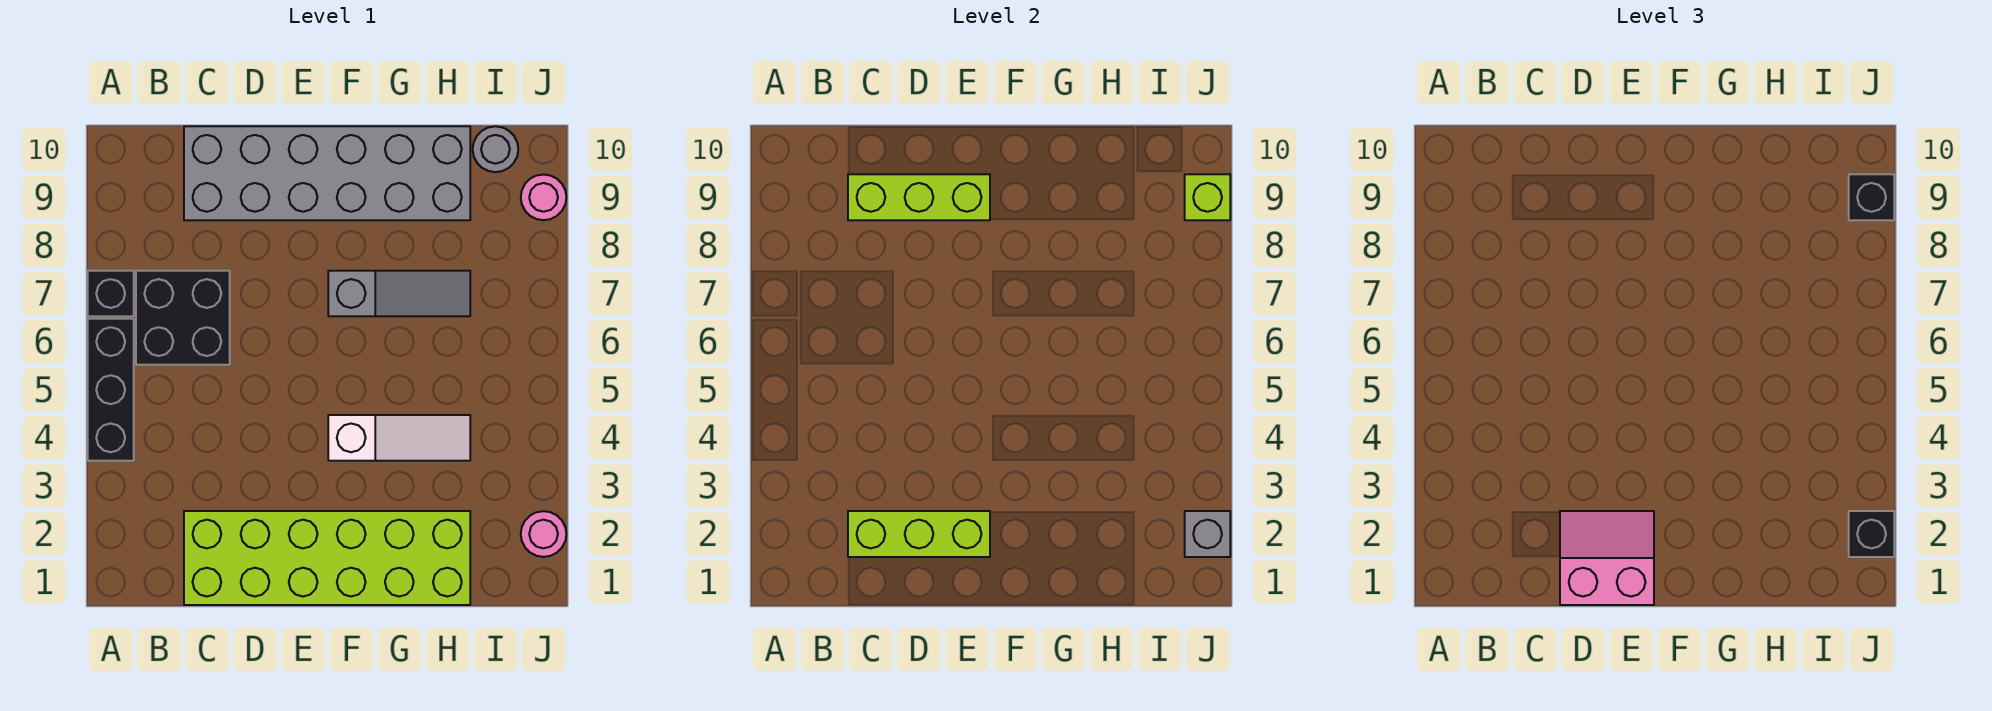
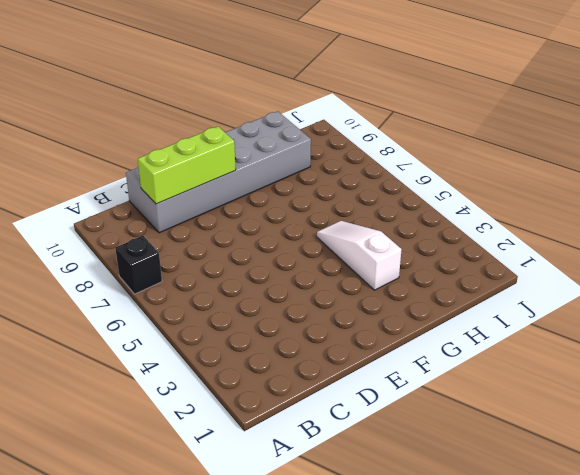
white slope G3:G5 level 1 top 3 -> white slope F4:H4 level 1 top F
none -> black brick A4:A6 level 1
none -> black brick B6:C7 level 1
none -> lime brick C1:H2 level 1

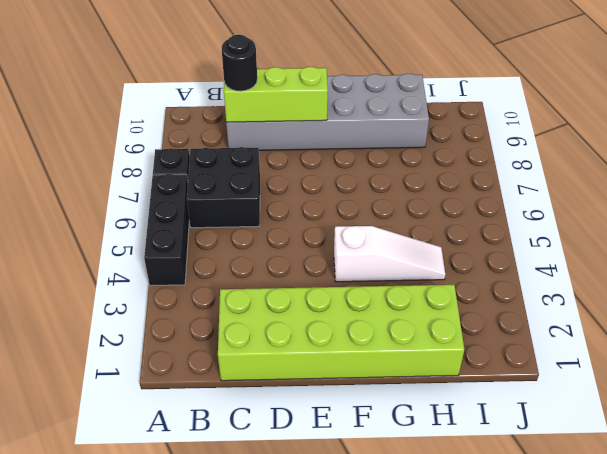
black round brick C9 level 3 -> none
none -> grey slope F7:H7 level 1 top F
none -> grey round brick I10 level 1
none -> pink round brick J2 level 1

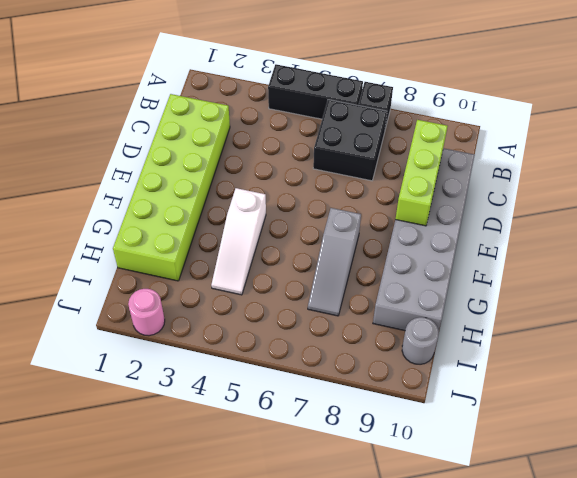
none -> pink round brick J9 level 1
none -> lime brick C2:E2 level 2
none -> grey brick J2 level 2

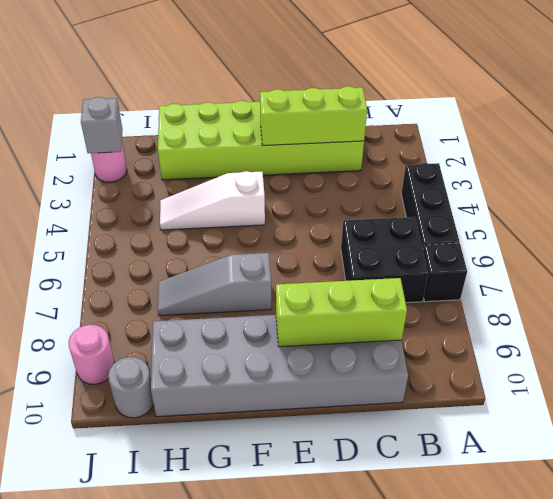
none -> lime brick J9 level 2
none -> pink slope D1:E2 level 3 top 1
none -> black brick J2 level 3

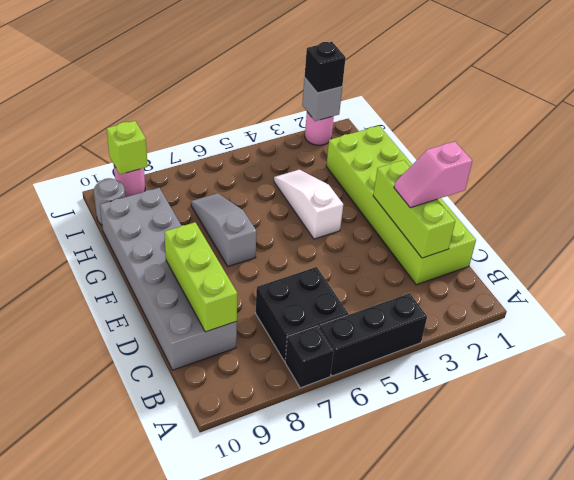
pink slope D1:D2 level 3 top 1 -> pink slope D1:E2 level 3 top 1
none -> black brick J9 level 3

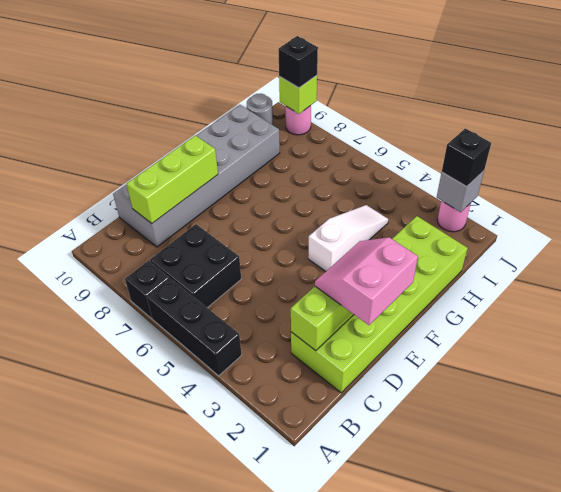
none -> grey slope F7:H7 level 1 top F

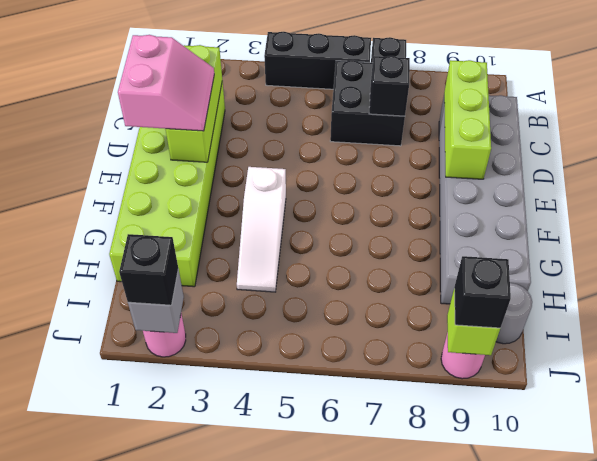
black brick C7 level 2 -> none
none -> grey slope F7:H7 level 1 top F

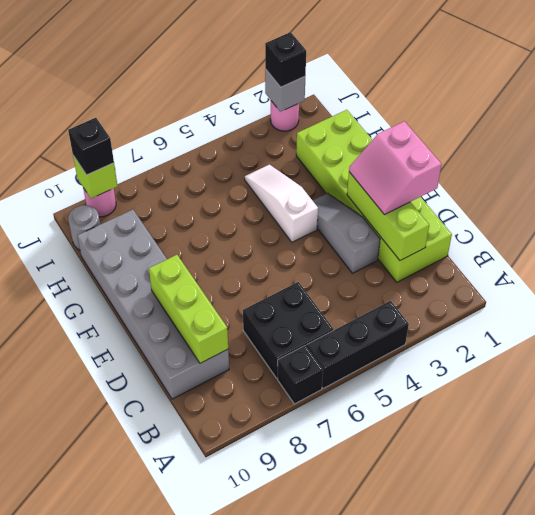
grey slope D3:F3 level 1 top D -> grey slope F7:H7 level 1 top F

